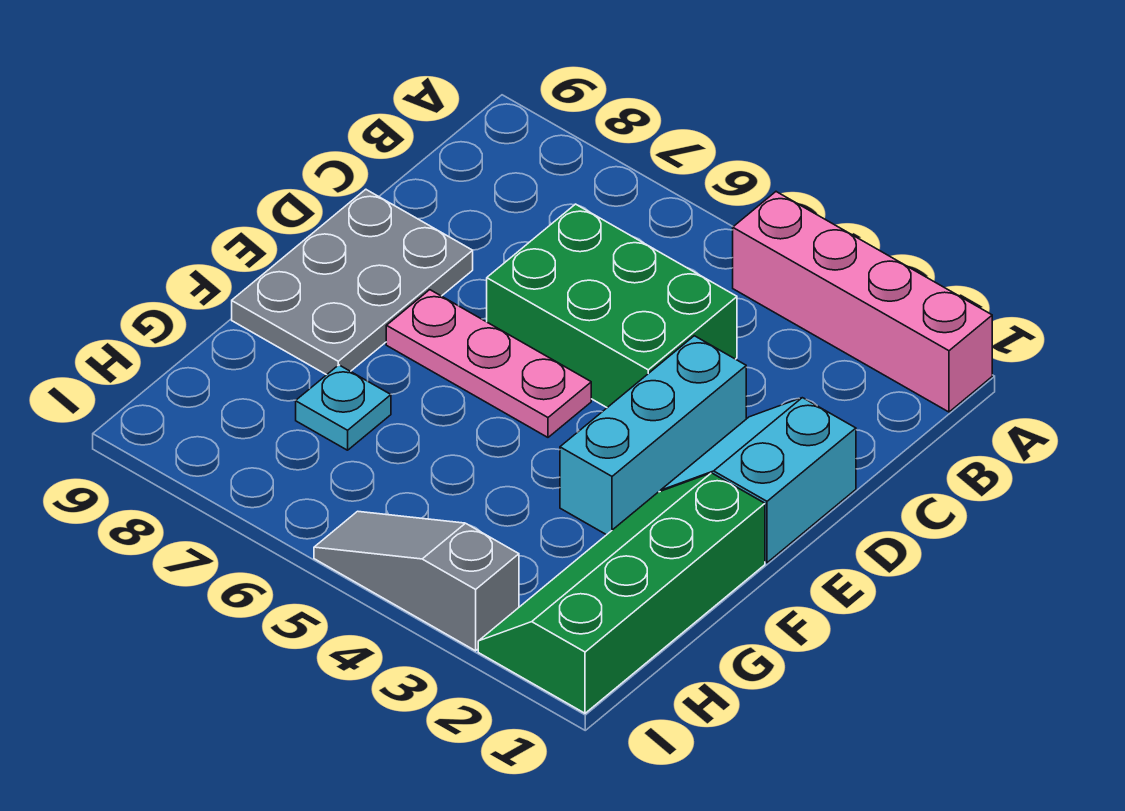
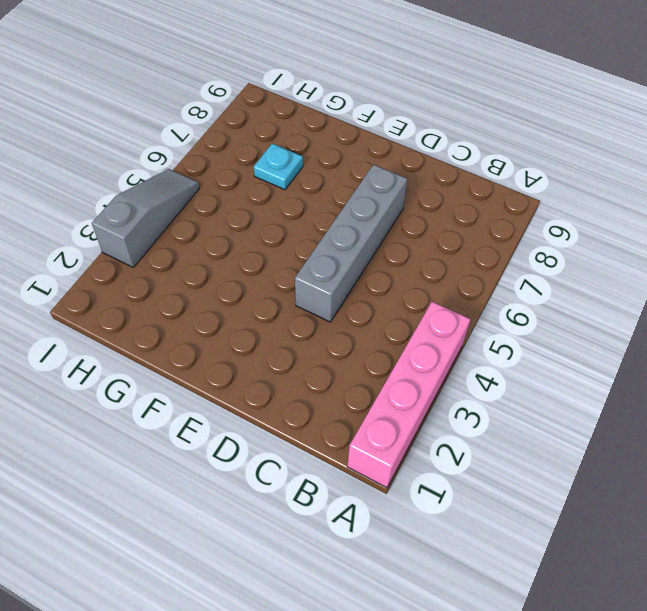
grey brick D4:D7 level 1 -> green brick C4:D6 level 1
none -> cyan slope D1:E2 level 1 top 1
none -> cyan brick D3:F3 level 1

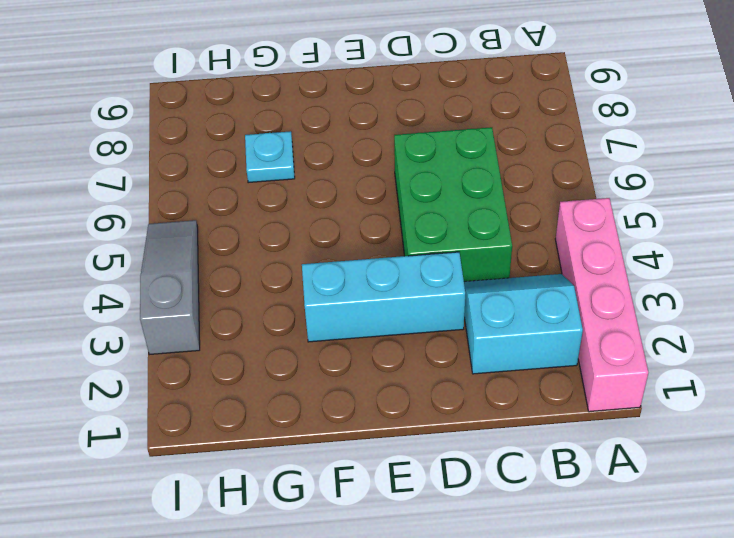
cyan slope B2:C3 level 1 top 2 -> cyan slope D1:E2 level 1 top 1
none -> grey plate D8:F9 level 1
none -> pink plate E5:E7 level 1

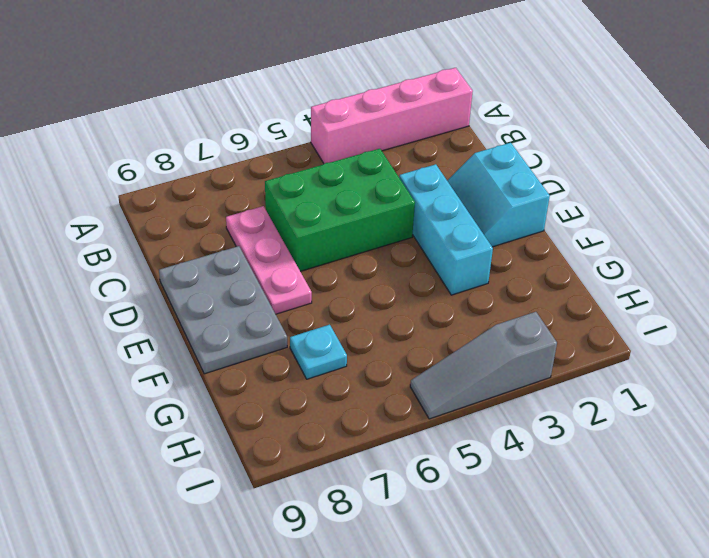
pink plate C7:E7 level 1 -> pink plate E5:E7 level 1
none -> green slope F1:I2 level 1 top 1

